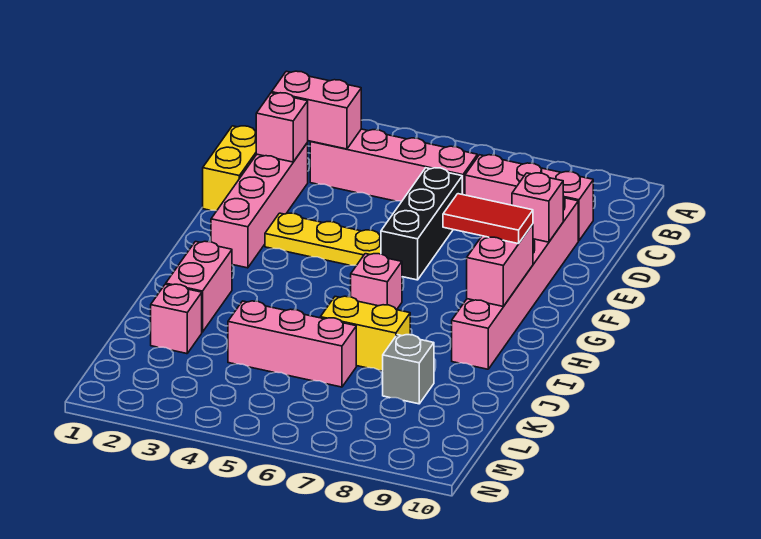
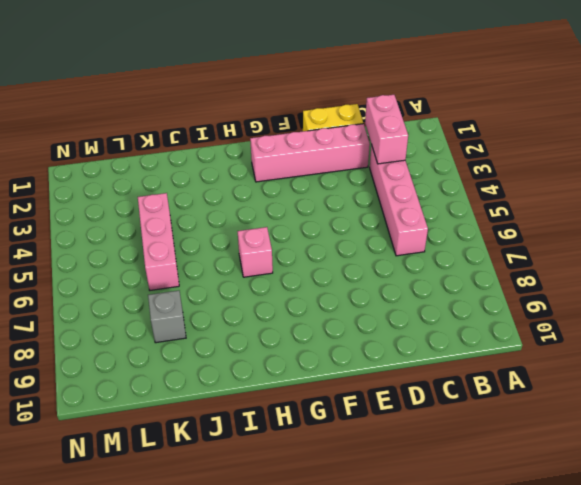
none -> pink brick C7:C9 level 1
none -> black brick D6:F6 level 1
none -> pink brick D9:I9 level 1

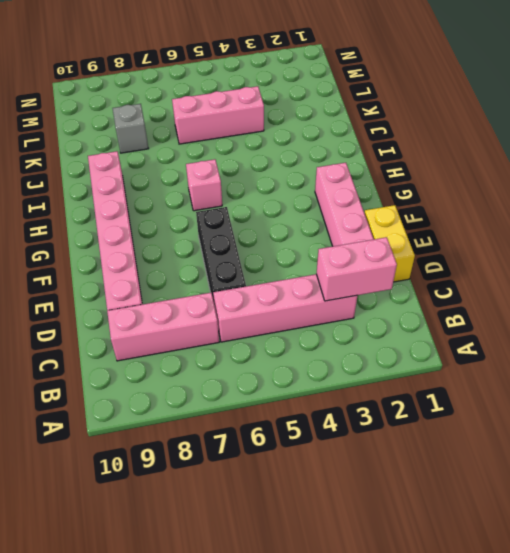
none -> yellow plate F3:F5 level 1
none -> pink brick I2:J2 level 1
none -> yellow brick J6:J7 level 1

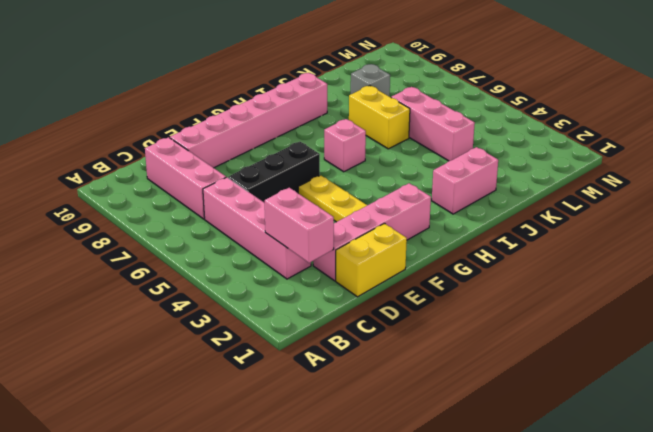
none -> pink brick K2 level 1
none -> pink brick D2 level 2
none -> pink brick E9 level 2

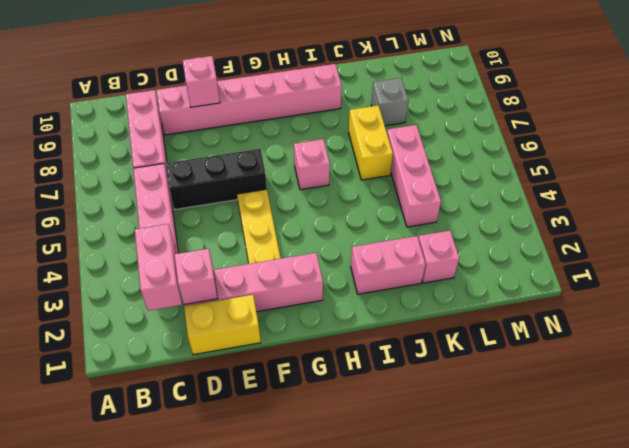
none -> pink brick G9:H9 level 2
none -> red tile G8:G9 level 3

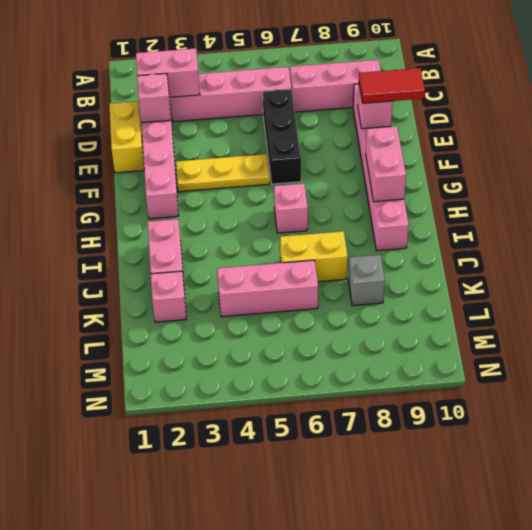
red tile E9:E10 level 3 -> red tile G8:G9 level 3

